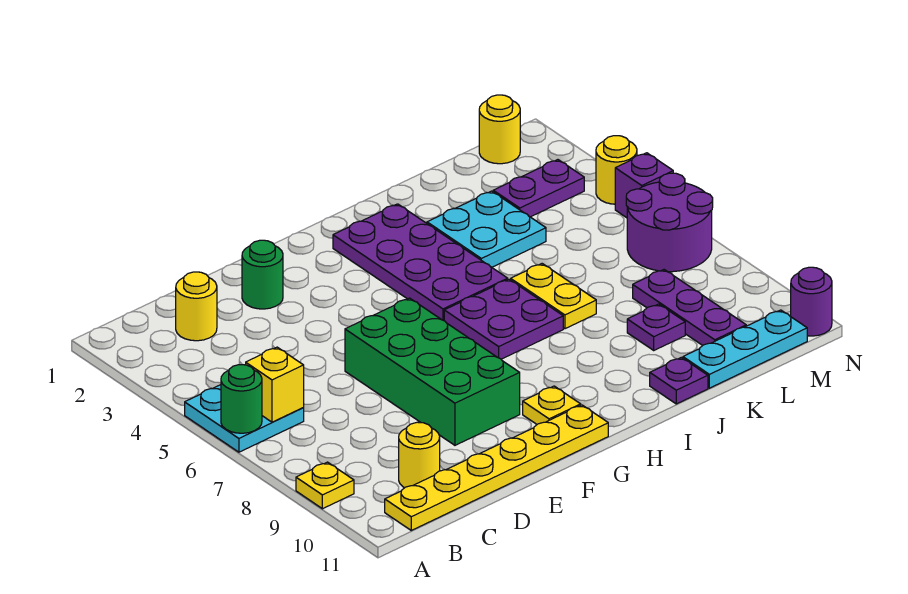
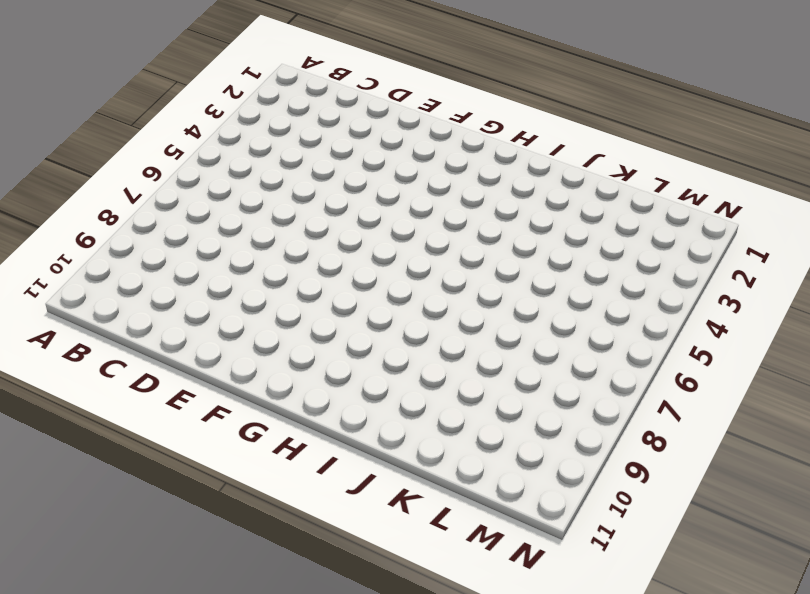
none -> cyan plate A5:B6 level 1
none -> yellow plate A9 level 1
none -> yellow plate B11:G11 level 1

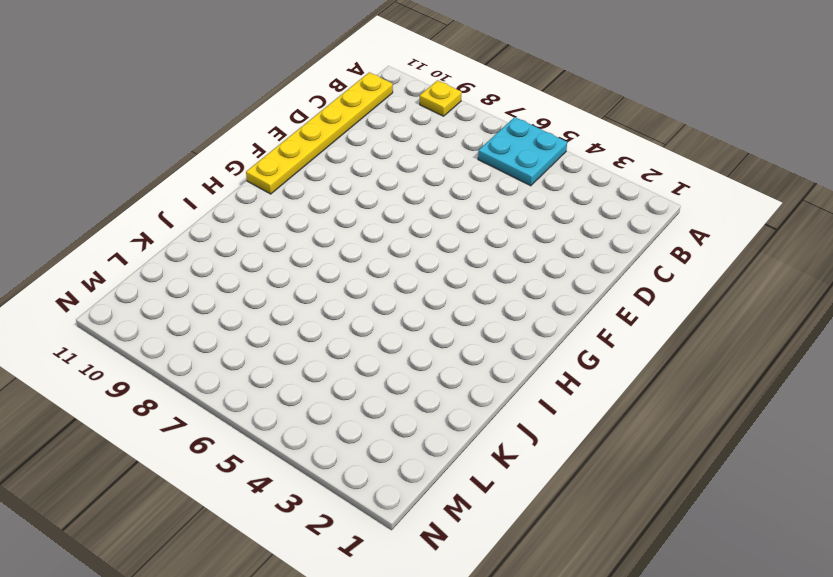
none -> yellow round brick C2 level 1
none -> yellow round brick C10 level 1
none -> green round brick E2 level 1

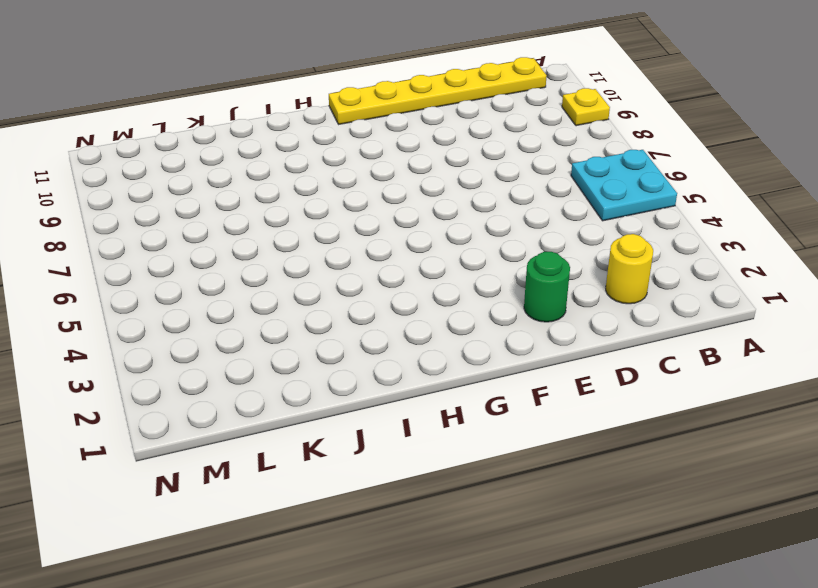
none -> yellow round brick C10 level 1
none -> green brick E6:F9 level 1
none -> yellow plate G10 level 1

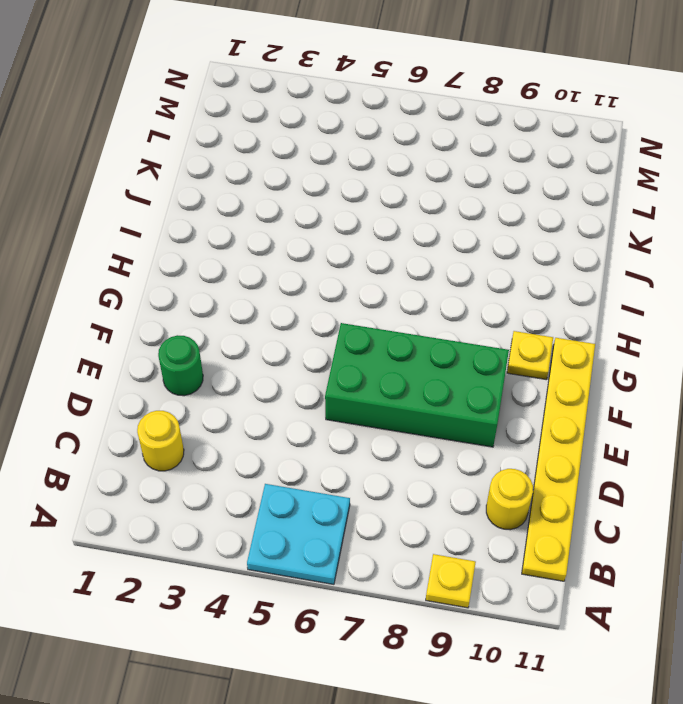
none -> purple plate H2:I5 level 1
none -> purple plate H6:I7 level 1
none -> cyan plate J3:K4 level 1

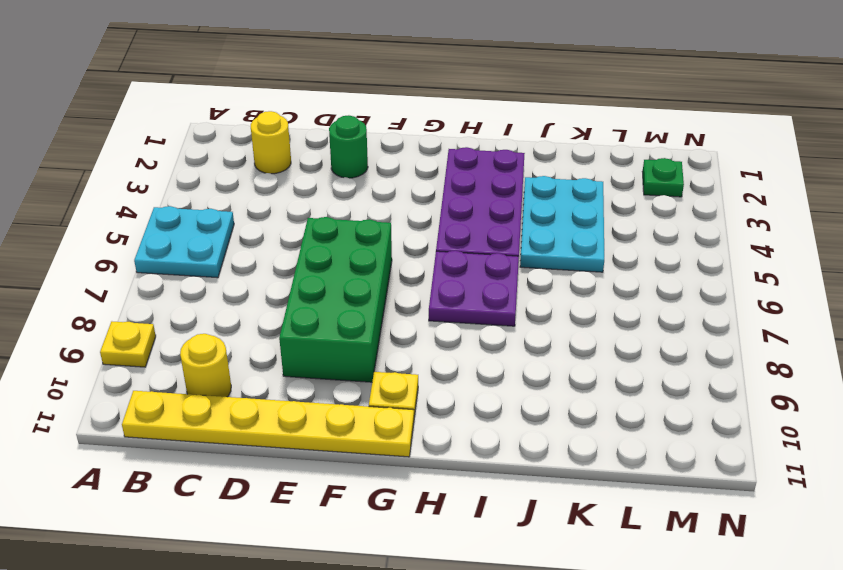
cyan plate J3:K5 level 1 -> cyan plate J3:K4 level 1
green plate M2 level 1 -> none
none -> yellow plate J6:J7 level 1
none -> purple plate J11 level 1
none -> purple plate K9 level 1

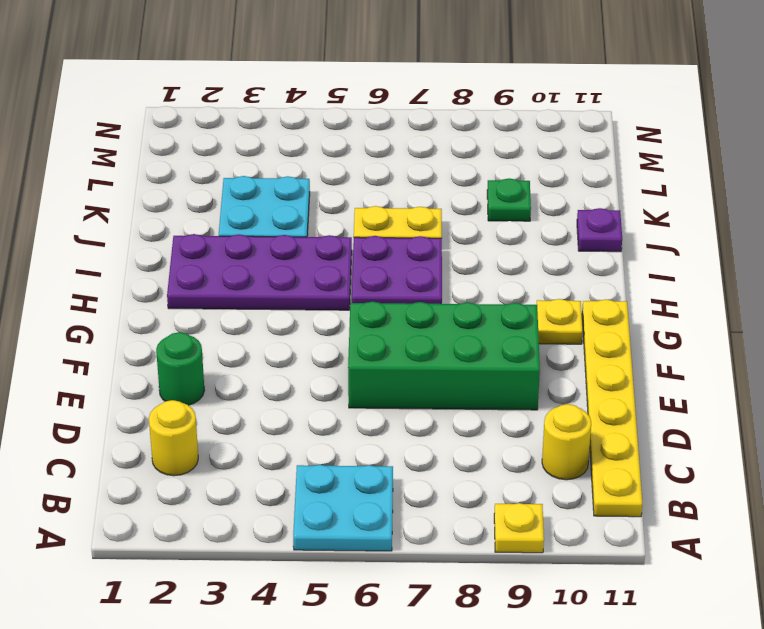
green plate K9 level 1 -> purple plate K9 level 1
none -> cyan plate K11:M11 level 1
none -> purple plate L3:M3 level 1
none -> purple plate L8:L10 level 1

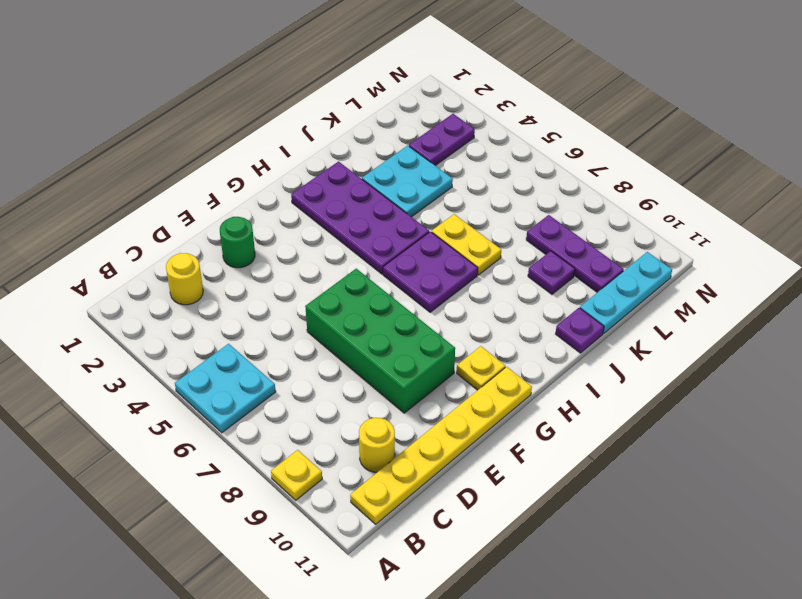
none -> yellow round brick M1 level 1
none -> purple round brick M6:N7 level 1
none -> yellow round brick N4 level 1

